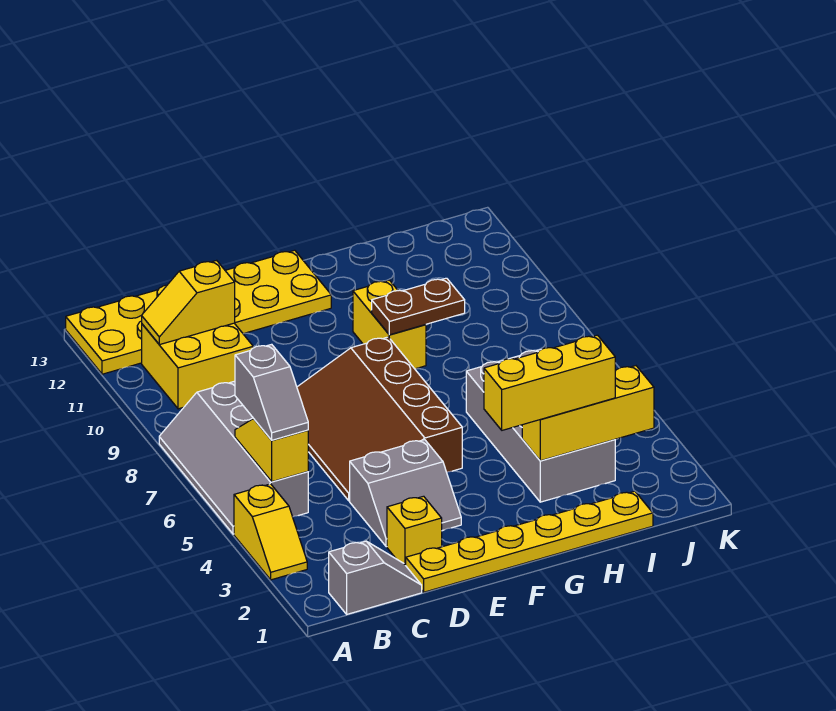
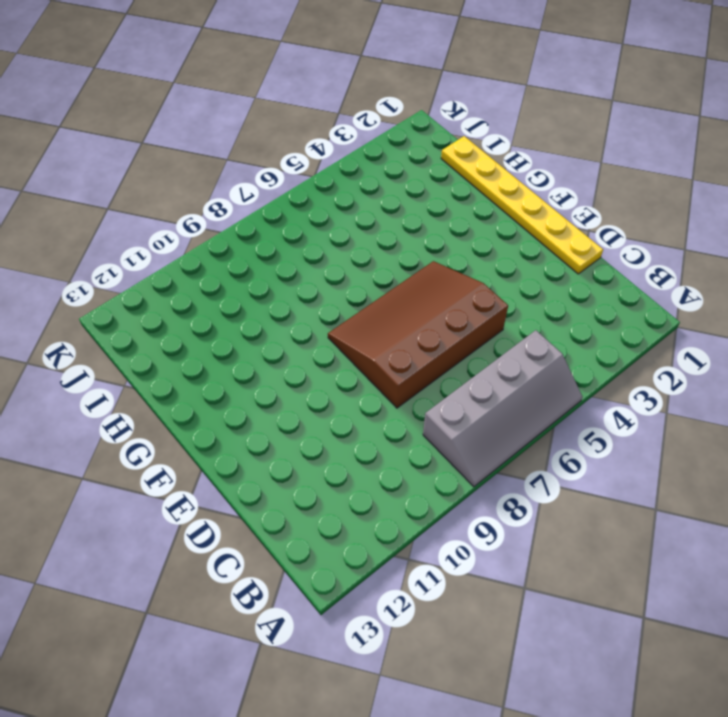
brown slope D5:F8 level 1 top D -> brown slope D5:F8 level 1 top F
none -> yellow slope A3:A4 level 1 top 4
none -> yellow plate A12:F13 level 1
none -> grey slope B1:C1 level 1 top B

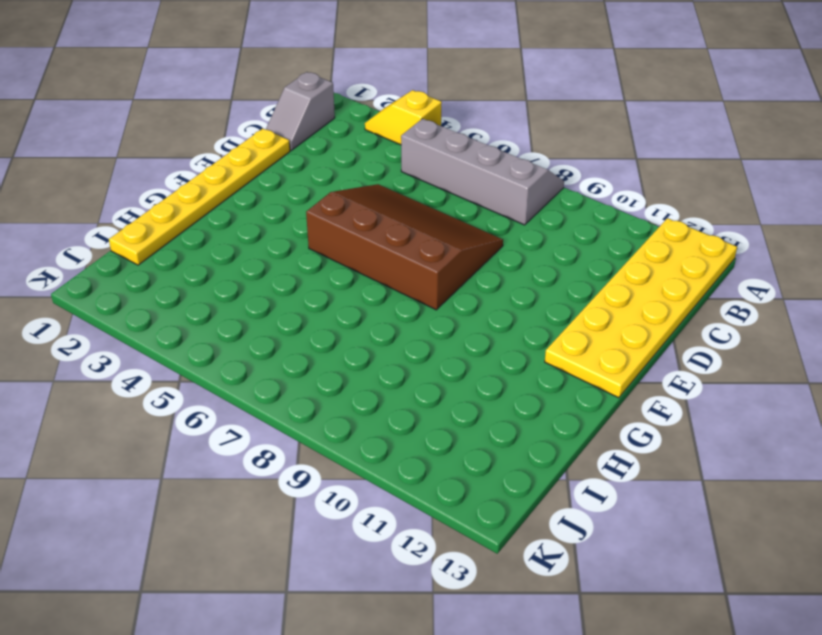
none -> yellow brick B10:C11 level 1
none -> yellow brick D2 level 1
none -> grey slope D3:E4 level 1 top 4

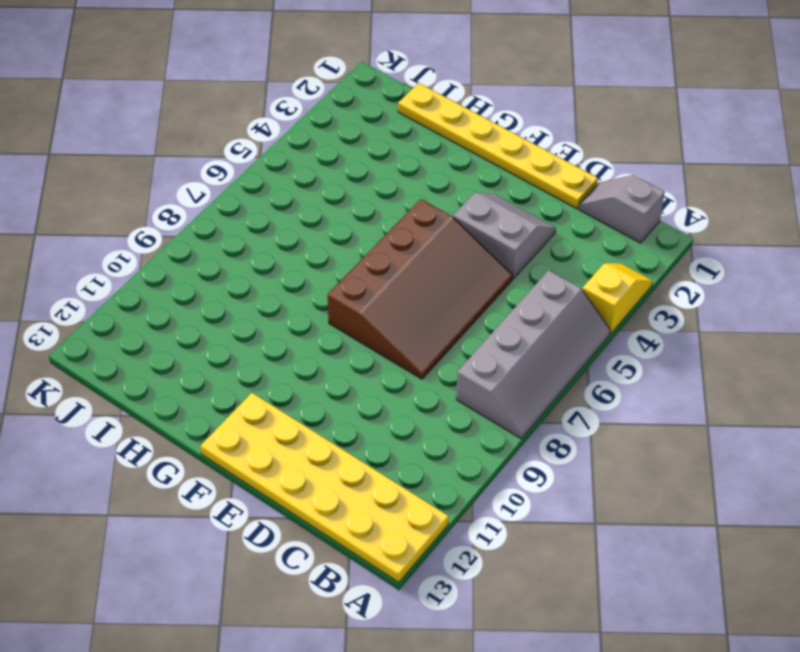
none -> yellow brick B10:C11 level 1
none -> yellow brick D2 level 1
none -> yellow brick G9:G10 level 1

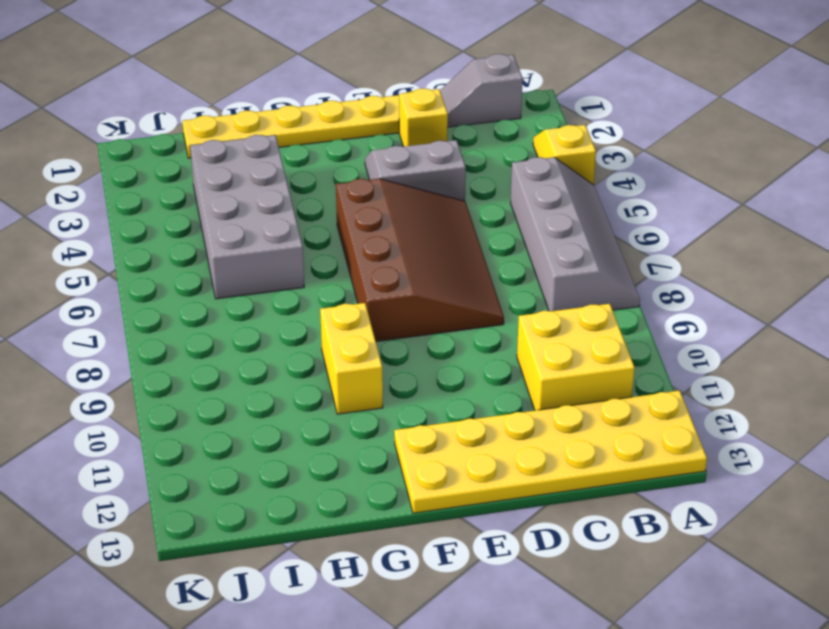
none -> yellow slope B5:B6 level 2 top 5
none -> yellow slope B11:C11 level 2 top C
none -> brown plate G9:H9 level 2

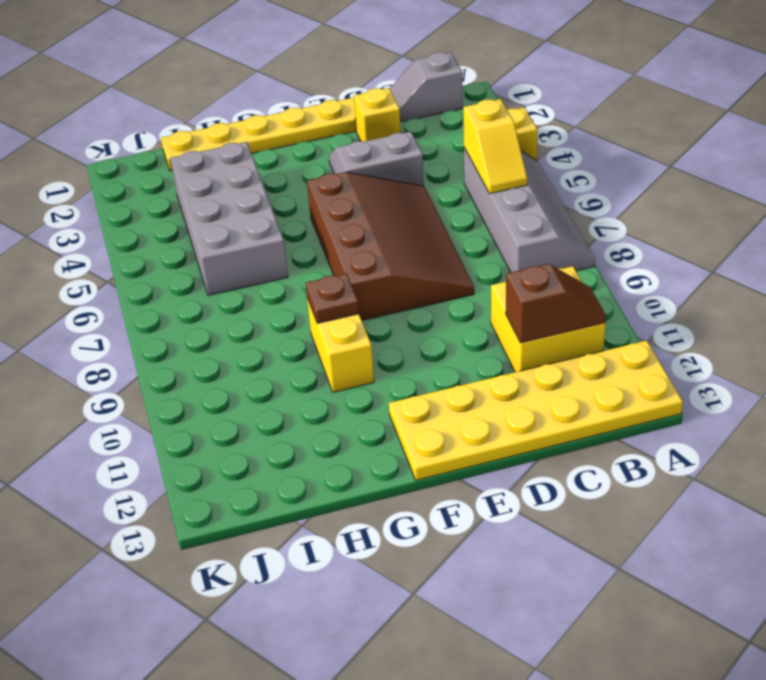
brown slope B11:C11 level 2 top C -> yellow slope B11:C11 level 2 top C
brown plate G9 level 2 -> brown plate G9:H9 level 2
none -> yellow brick H3:J3 level 2
none -> grey slope B5:B6 level 3 top 6
none -> yellow brick G3:I3 level 3

